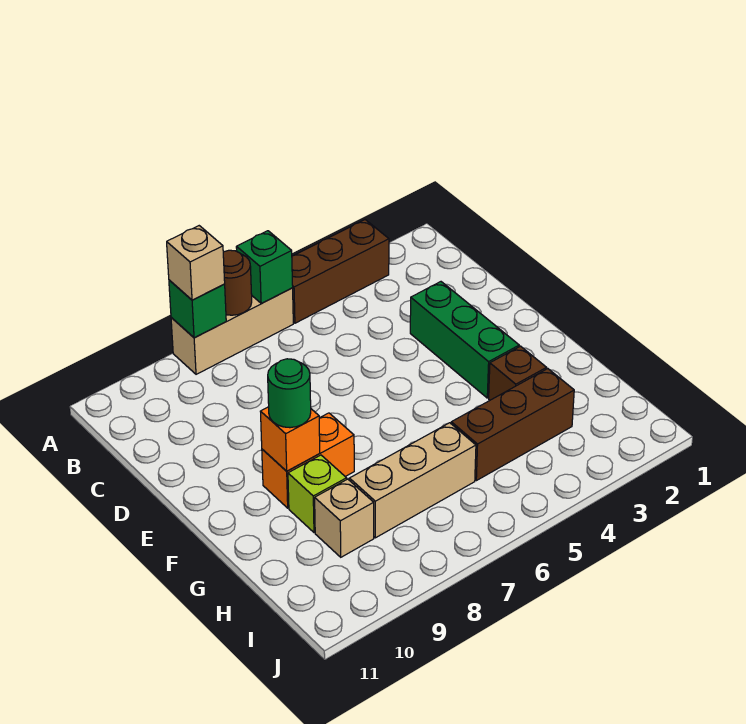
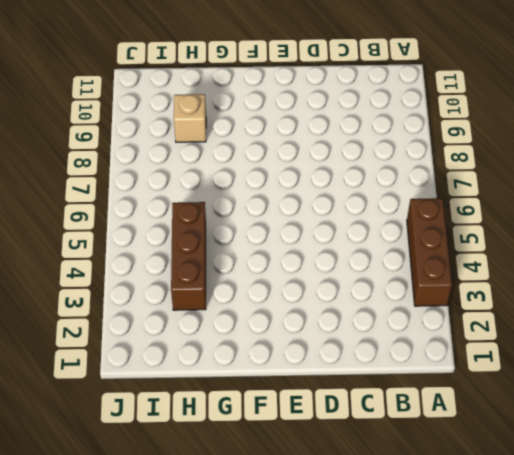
none -> tan brick A6:A8 level 1
none -> green brick D3:F3 level 1
none -> orange brick F8:F9 level 1

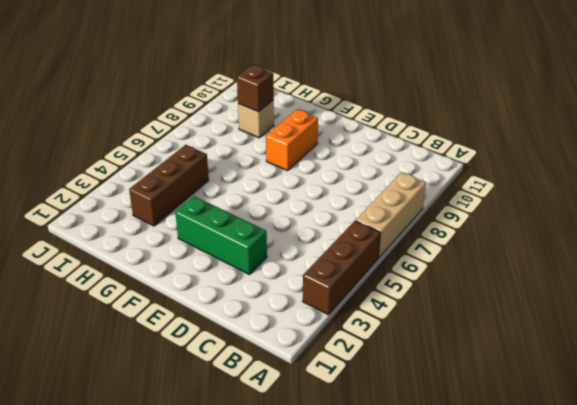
brown brick H9 level 2 -> brown brick G3 level 1
none -> lime brick G9 level 1
none -> tan brick H6:H8 level 1
none -> green brick A6 level 2

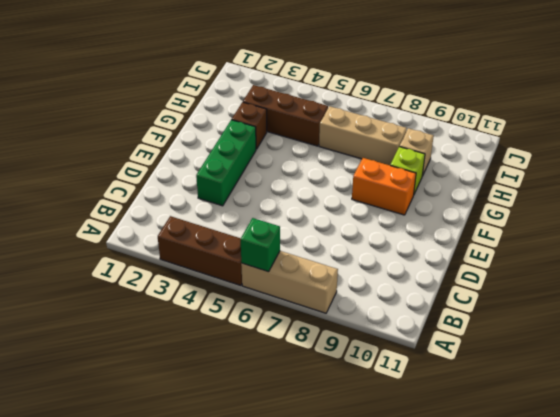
none -> brown round brick A7 level 2
none -> green brick A8 level 2
none -> orange brick F9 level 2

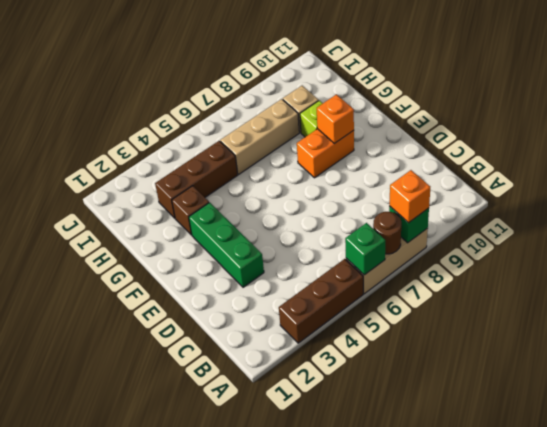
orange brick A8 level 3 -> tan brick A8 level 3
none -> green round brick F9 level 3

